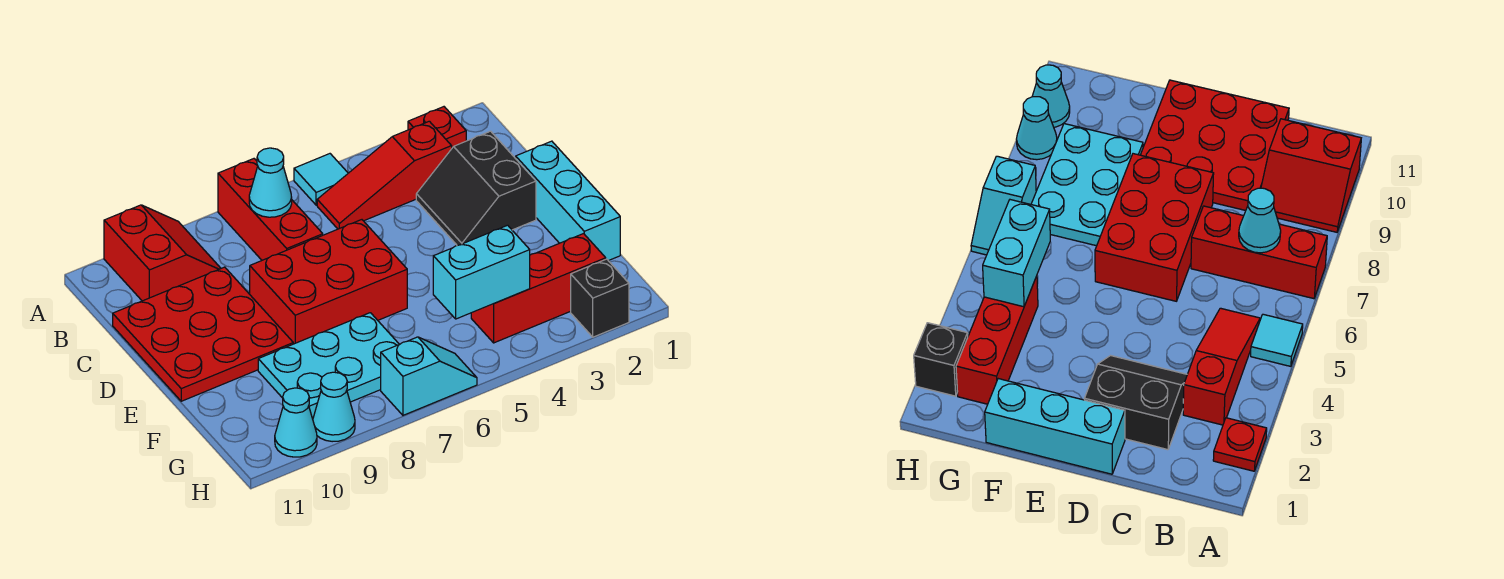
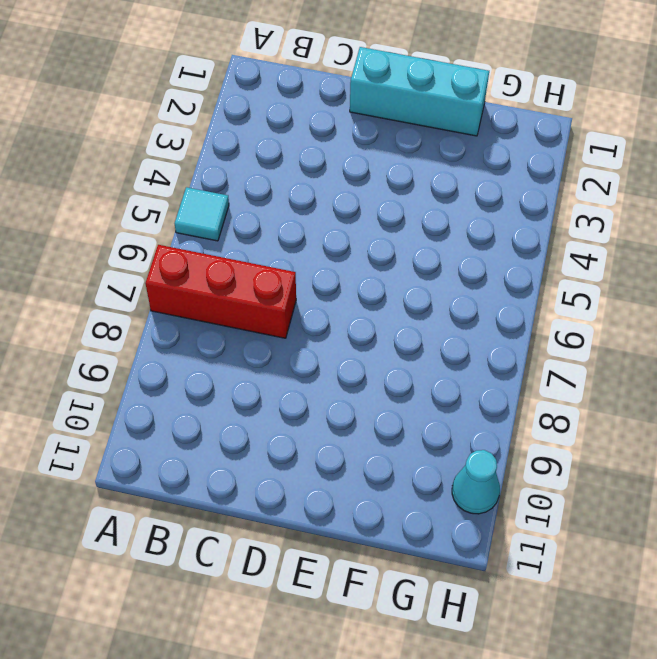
none -> red plate A2 level 1
none -> red slope A9:B10 level 1 top 10
none -> red slope B3:B5 level 1 top 3

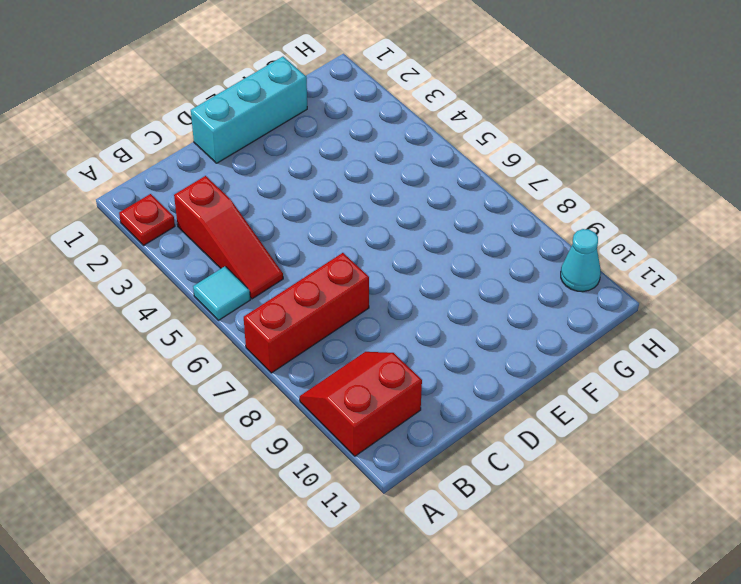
none -> black slope C2:D3 level 1 top 2
none -> red plate C9:E11 level 1
none -> red brick D6:E8 level 1

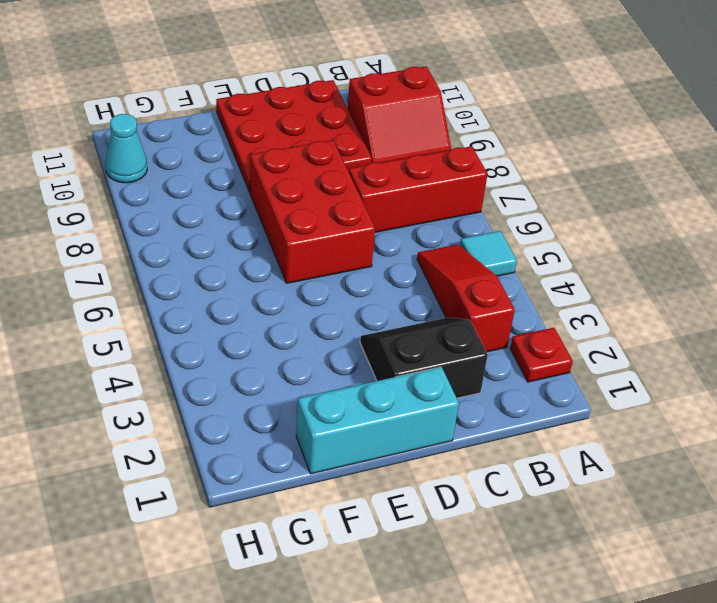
none -> cyan plate F7:G9 level 1
none -> red brick G2:G4 level 1
none -> black brick H2 level 1

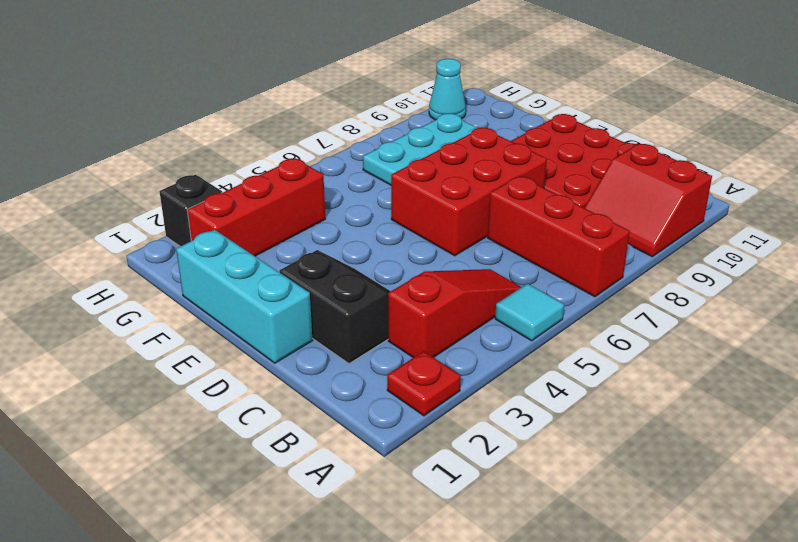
none -> cyan slope H6:H7 level 1 top 7
none -> cyan cone H9 level 1
none -> cyan cone B7 level 2

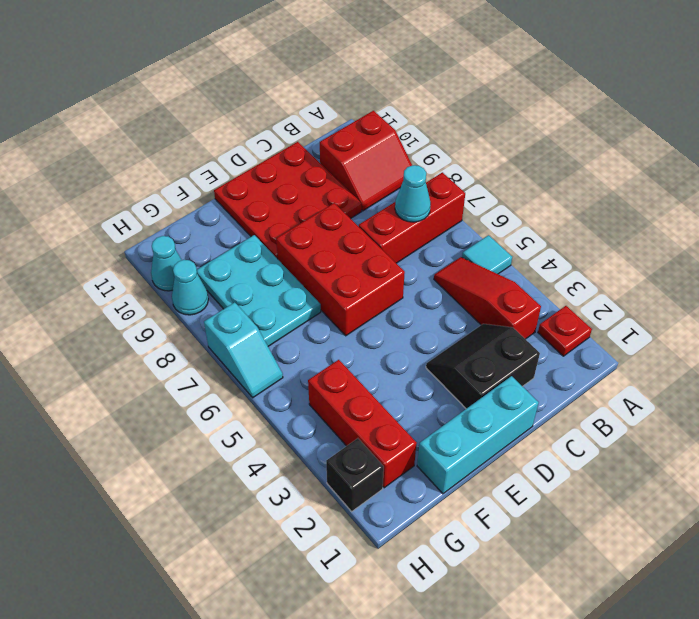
none -> cyan brick G4:G5 level 2

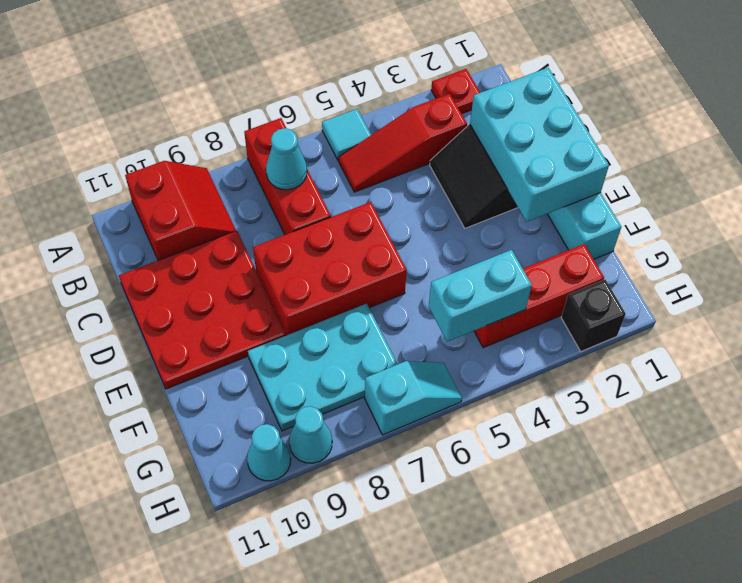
cyan brick C1:E2 level 2 -> none

